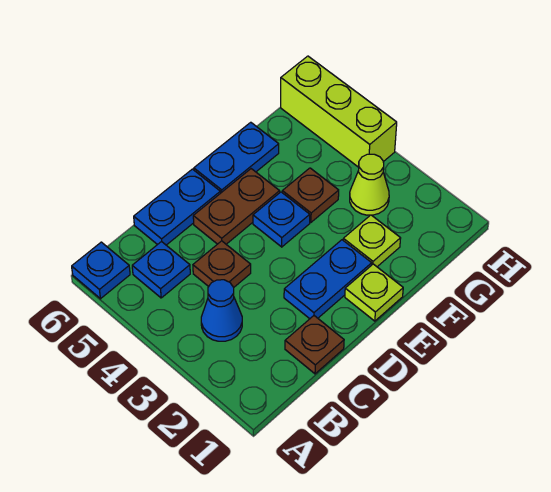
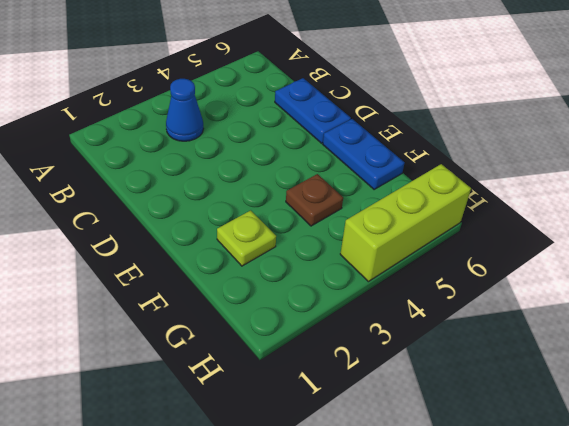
none -> blue plate A6 level 1
none -> blue plate B5 level 1
none -> brown plate C1 level 1

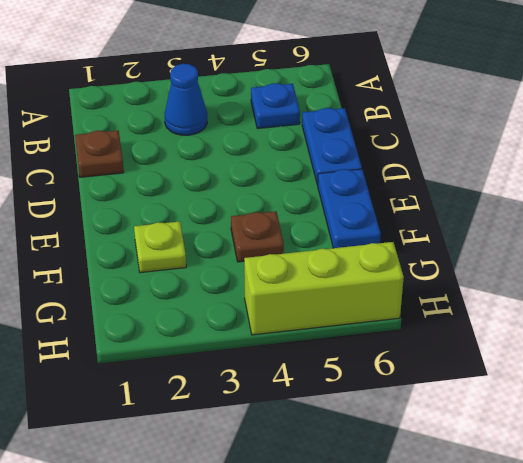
none -> blue plate A6 level 1
none -> brown plate C4 level 1
none -> blue plate D2:E2 level 1

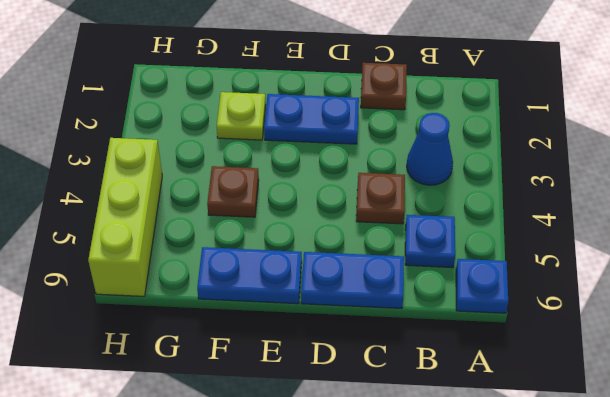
none -> brown plate D5:E5 level 1
none -> lime plate E1 level 1
none -> blue plate E4 level 1

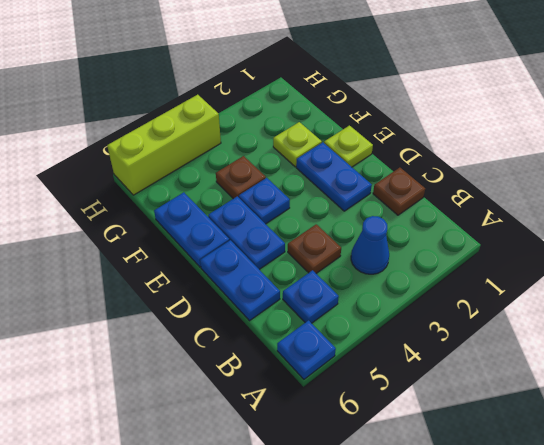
blue plate D5:E5 level 1 -> brown plate D5:E5 level 1
none -> lime cone G3 level 1

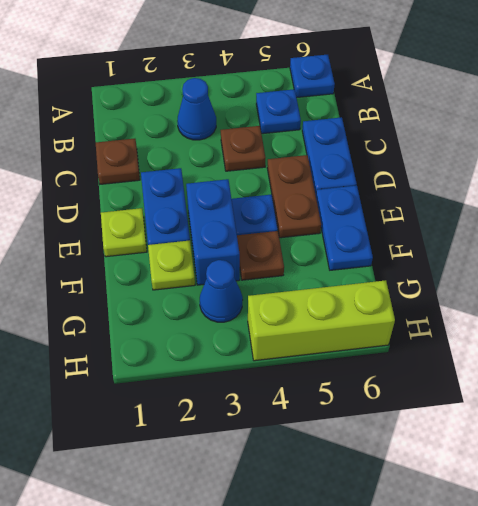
blue brick E3:F3 level 1 -> none
blue cone G3 level 1 -> lime cone G3 level 1

